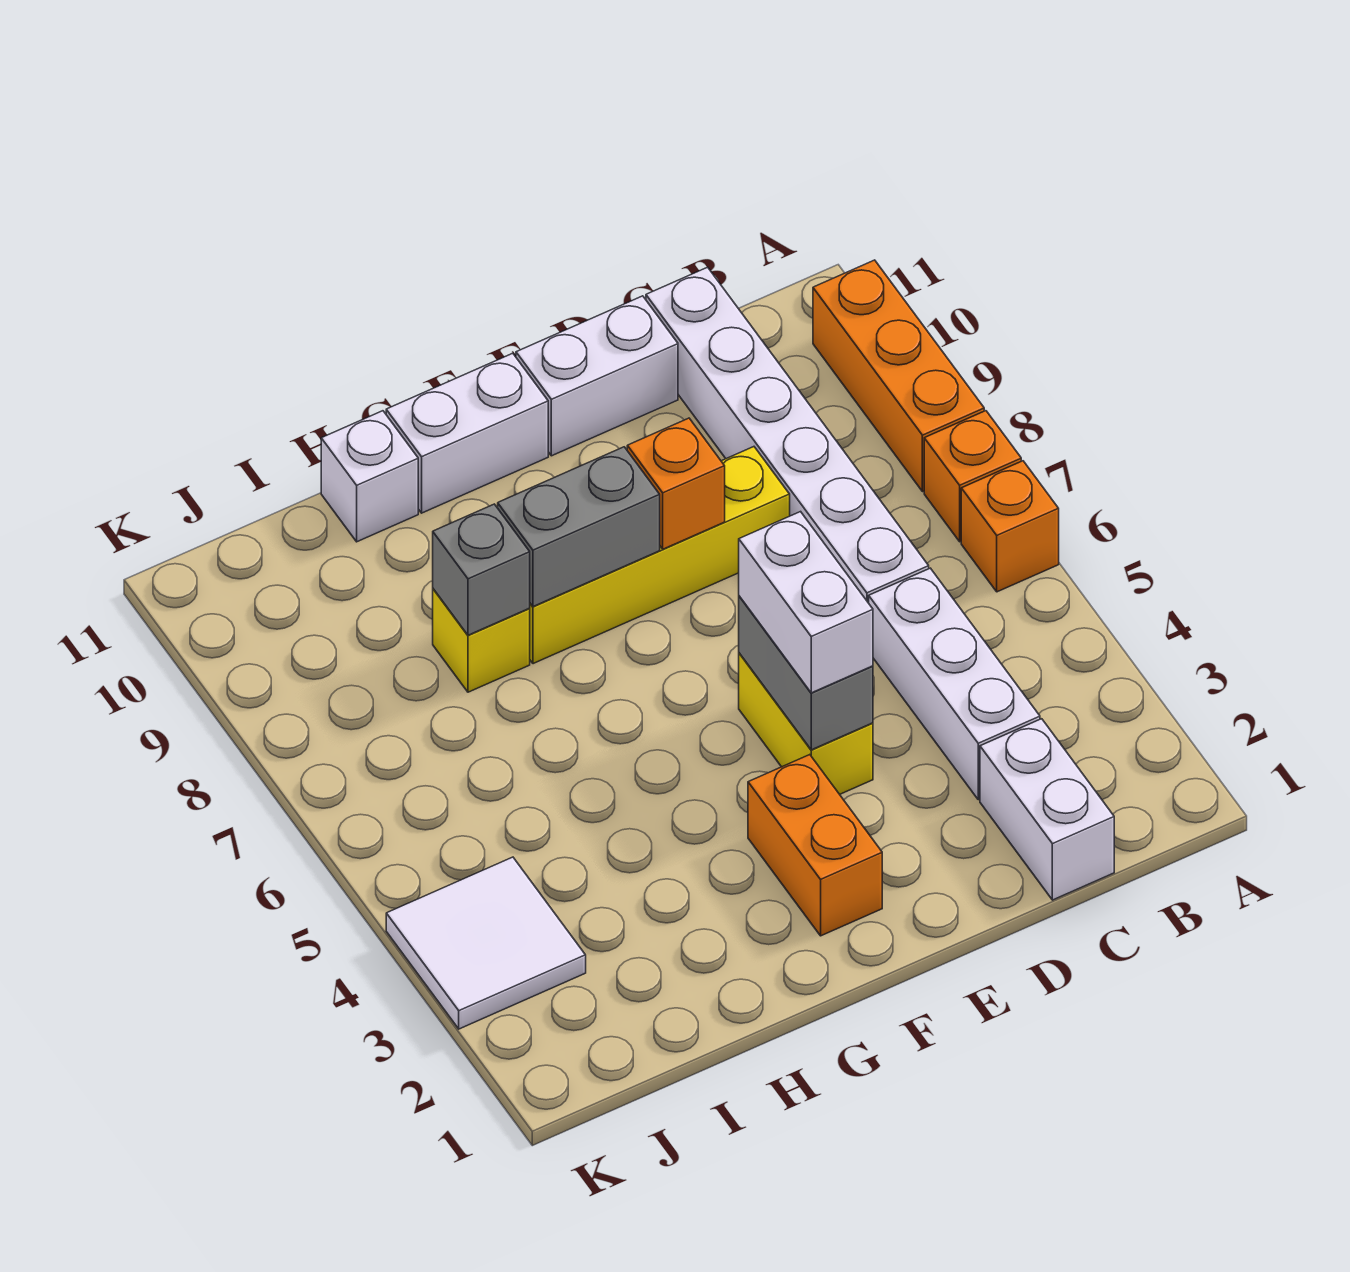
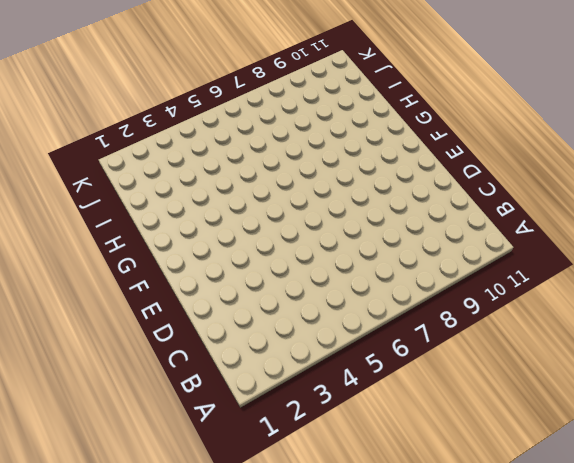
none -> orange brick A6 level 1
none -> orange brick A7 level 1
none -> orange brick A8:A10 level 1

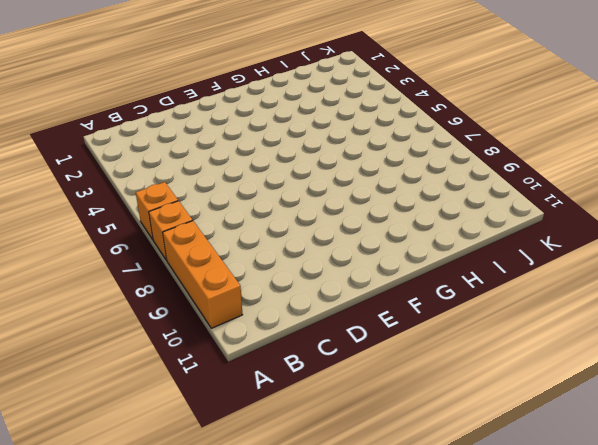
none -> white brick C1:C2 level 1
none -> white brick C3:C5 level 1
none -> white brick C6:C11 level 1

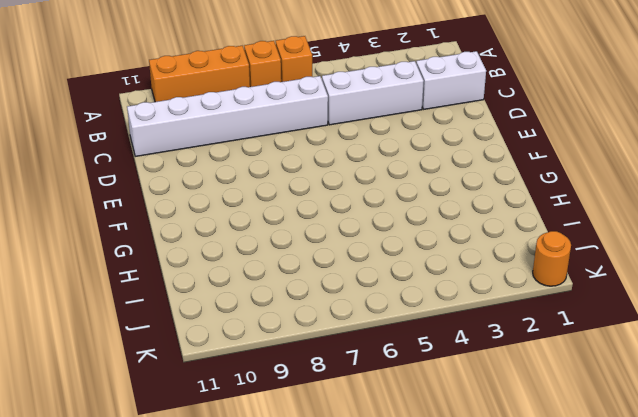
orange round brick K1 level 1 -> none
none -> yellow brick D8:G8 level 1
none -> white brick D11:E11 level 1
none -> yellow brick E4:E5 level 1

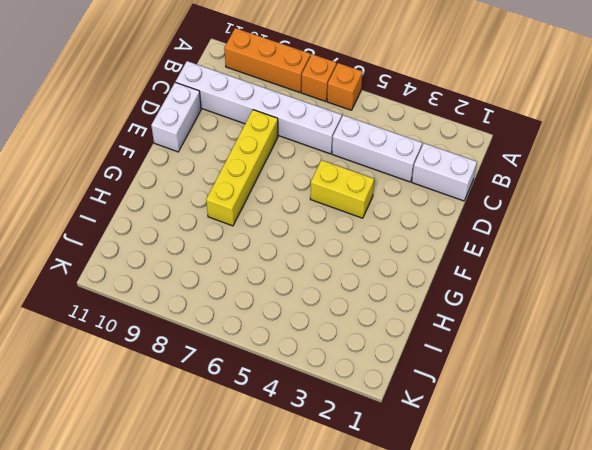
none -> orange brick F2:F3 level 1
none -> white brick F11:G11 level 1
none -> yellow brick H8 level 1

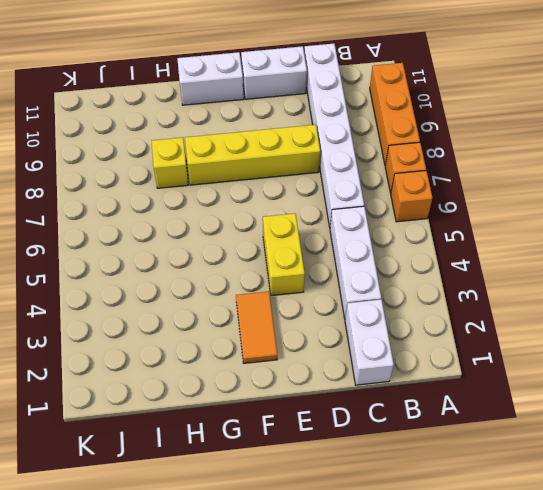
orange tile F2:F3 level 1 -> orange brick F2:F3 level 1
none -> white brick H11 level 1
none -> white tile J3:K4 level 1
none -> grey brick E4:E5 level 2

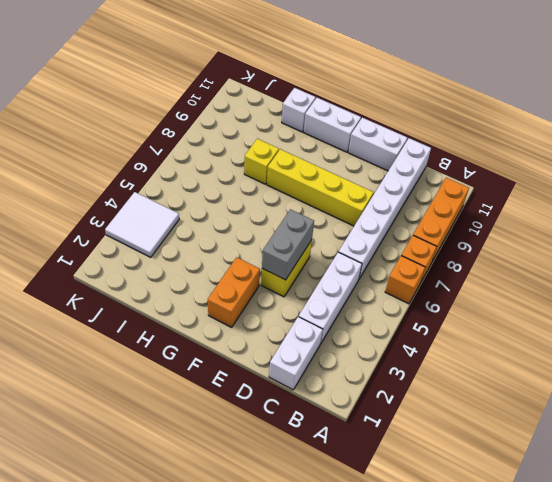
none -> orange brick E8 level 2
none -> grey brick F8:G8 level 2
none -> grey brick H8 level 2

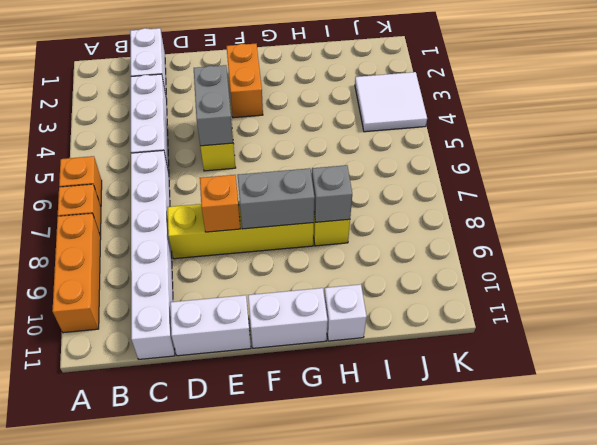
none -> white brick E4:E5 level 3

